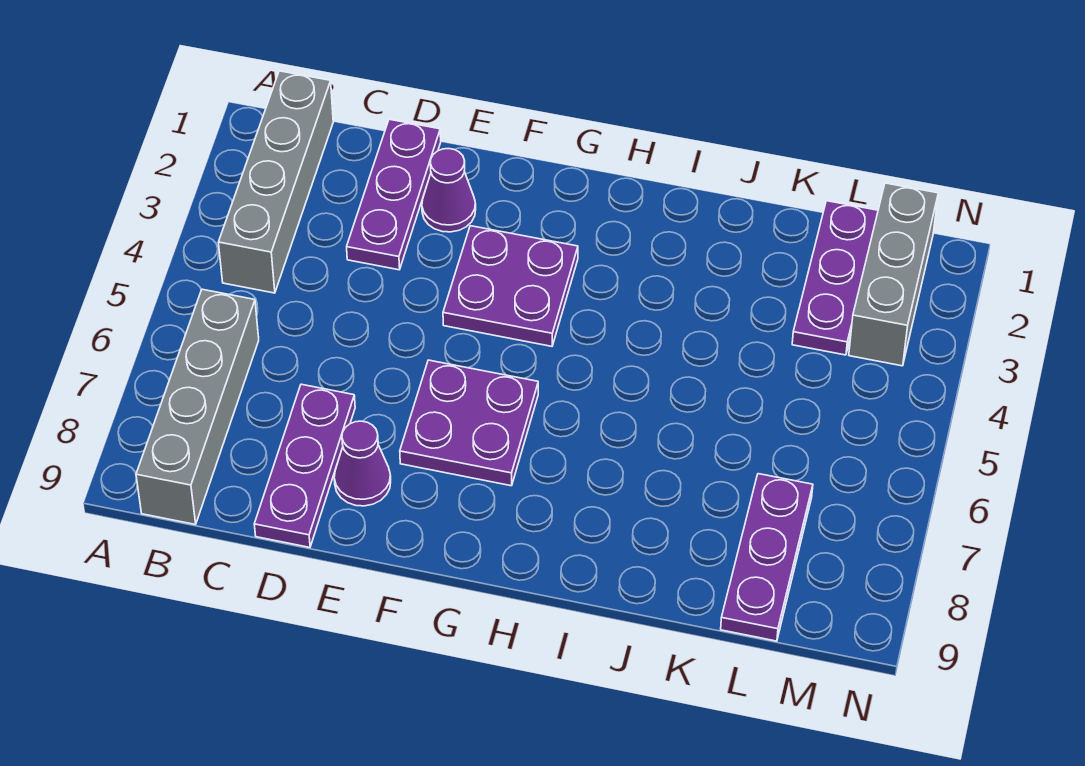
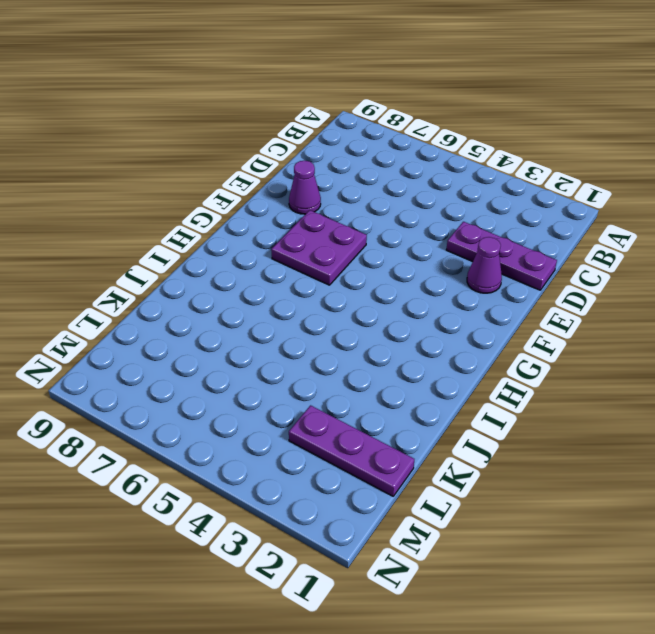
none -> grey brick B1:B4 level 1
none -> grey brick B6:B9 level 1

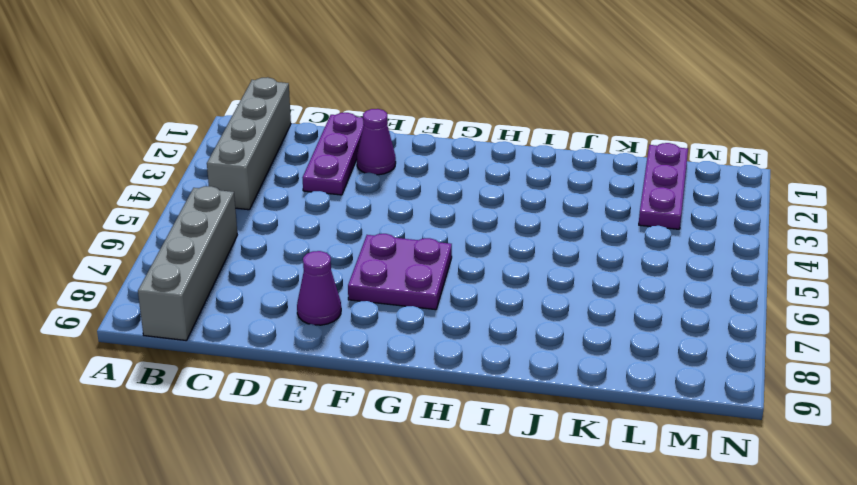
none -> purple plate D7:D9 level 1
none -> purple plate F3:G4 level 1

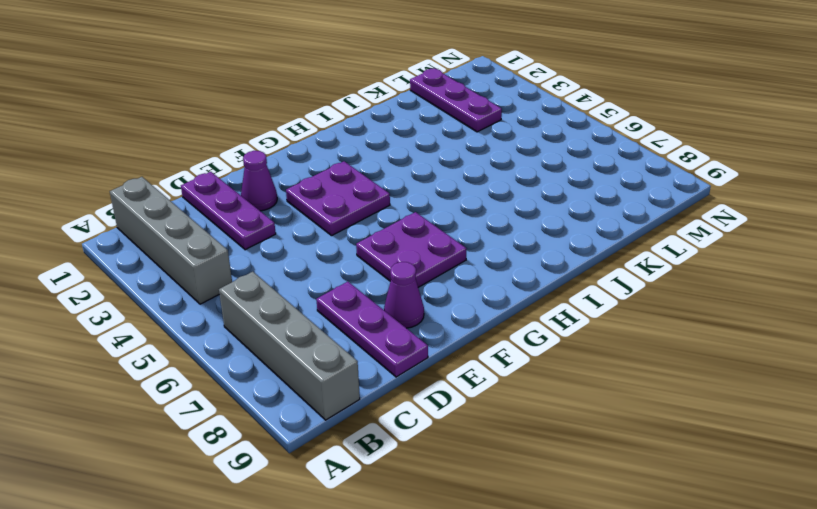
none -> purple plate L7:L9 level 1
none -> grey brick M1:M3 level 1

